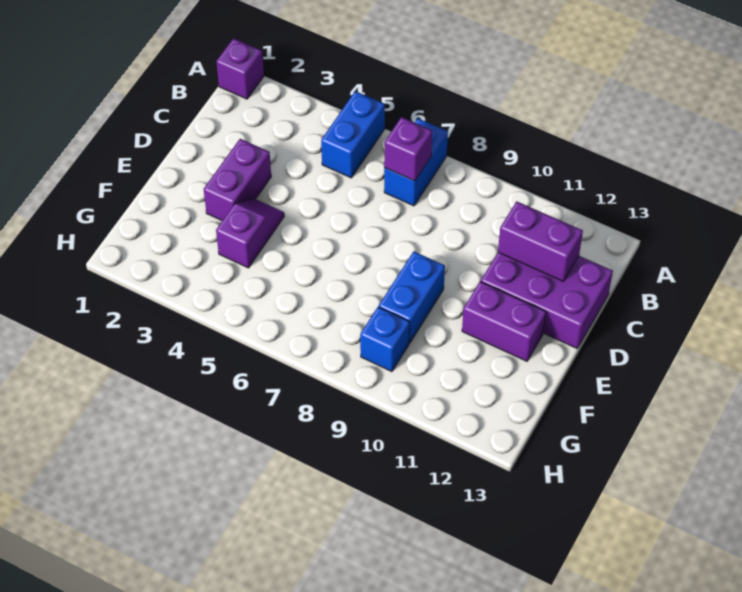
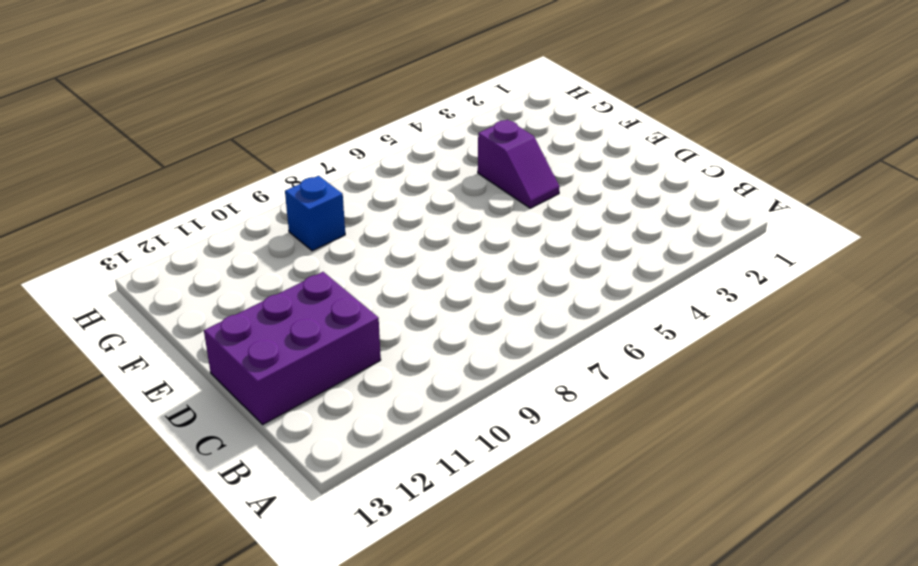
none -> purple brick A1 level 1
none -> blue brick A5:B5 level 1

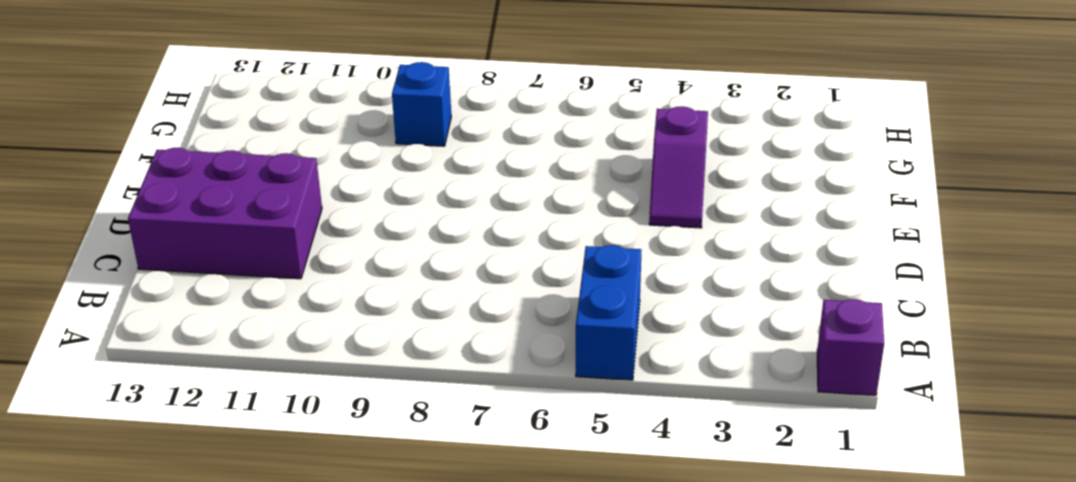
none -> blue brick A7:B7 level 1
none -> purple brick D3:E3 level 1

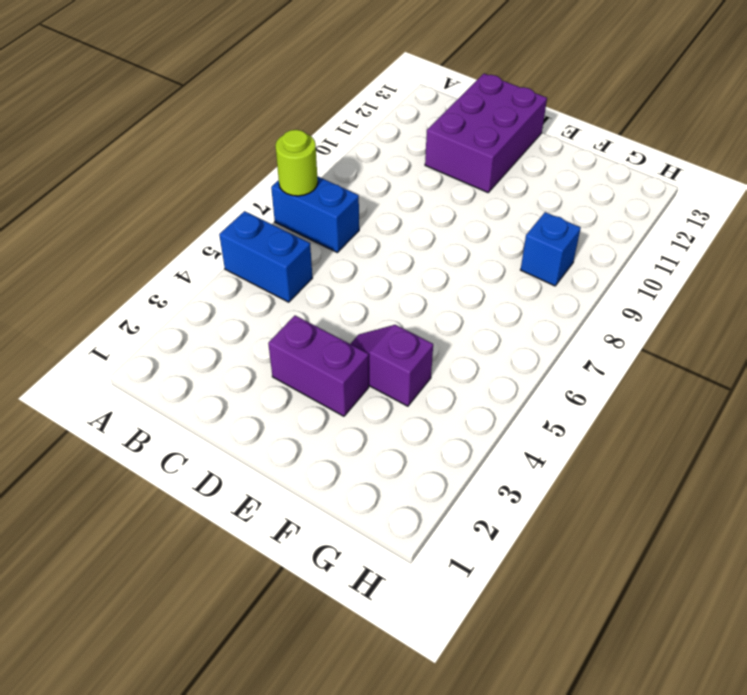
lime round brick A7 level 2 -> none
none -> purple brick A1 level 1
none -> blue brick E9:F9 level 1

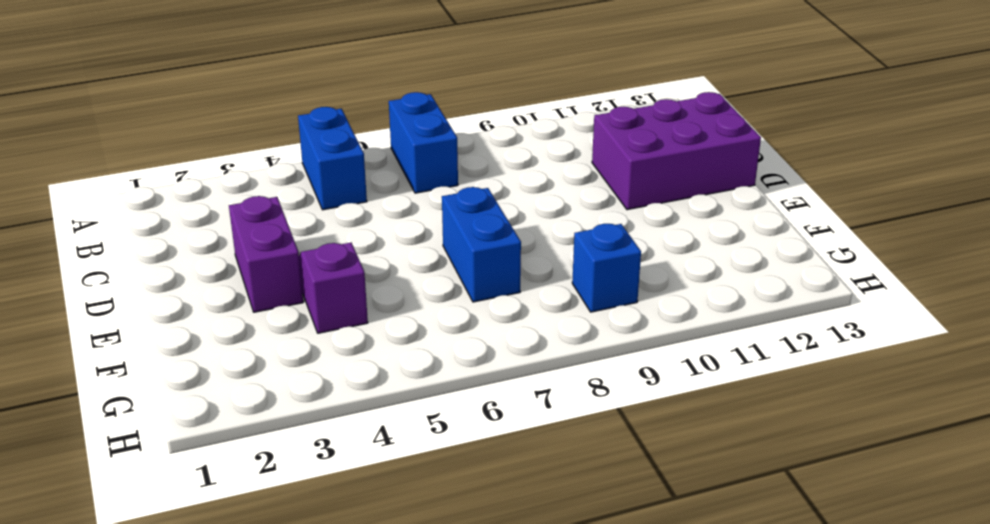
blue brick E7:F7 level 1 -> blue brick E9:F9 level 1
none -> purple brick A1 level 1
none -> purple brick E11:E12 level 1

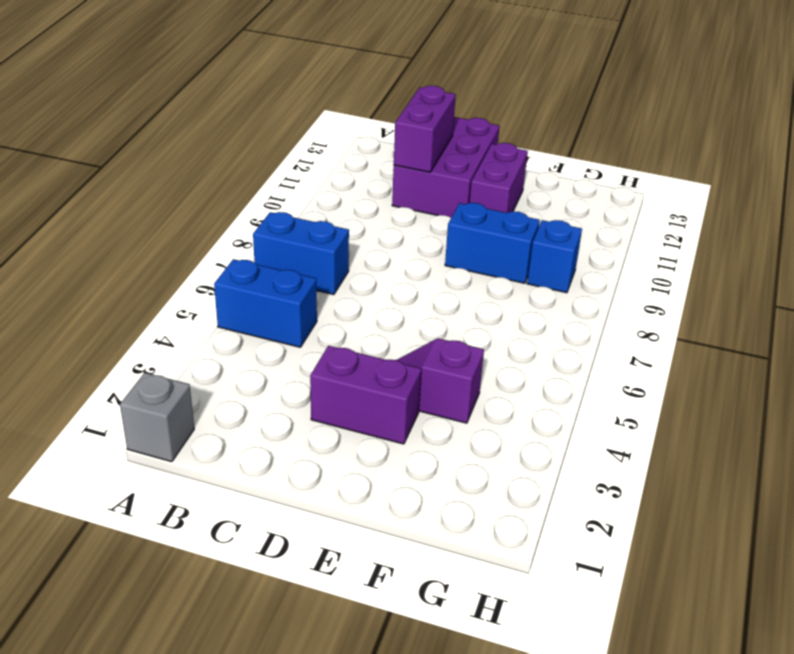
grey brick A1 level 1 -> purple brick A1 level 1
none -> purple brick B7 level 2

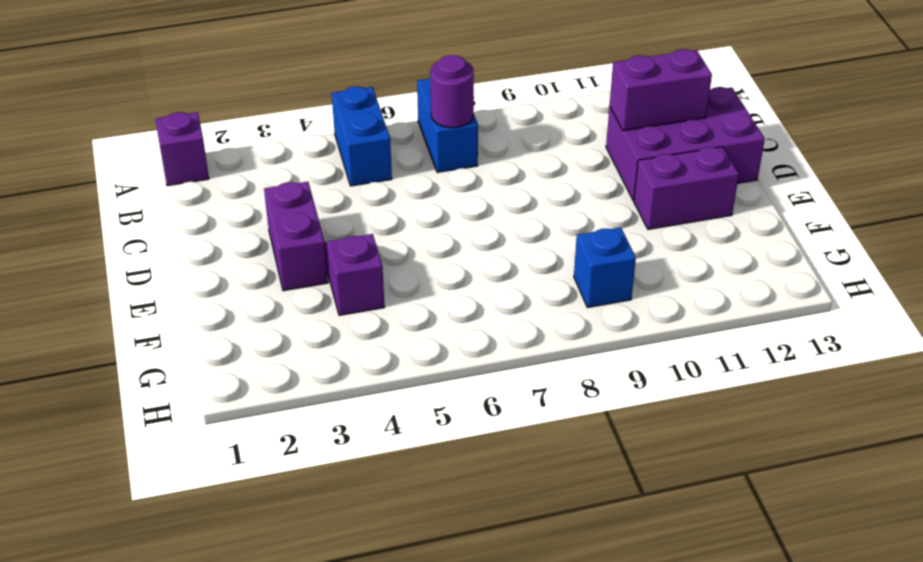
purple round brick B7 level 2 -> purple brick B7 level 2
none -> blue brick E9:F9 level 1

